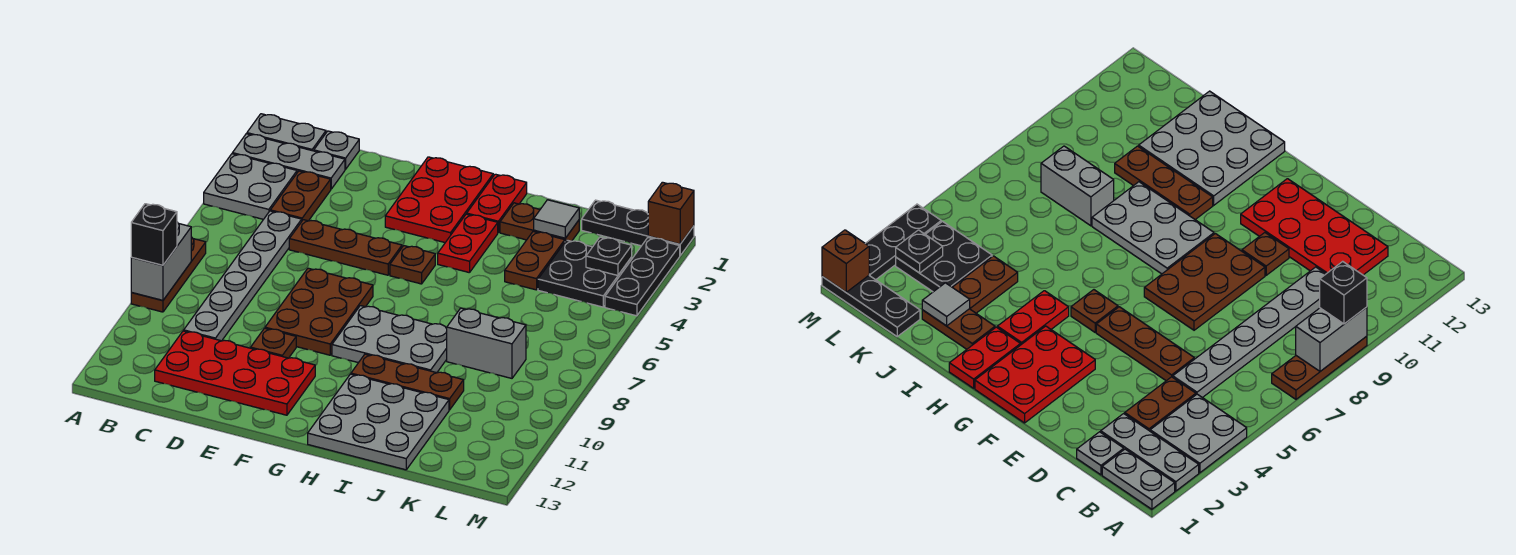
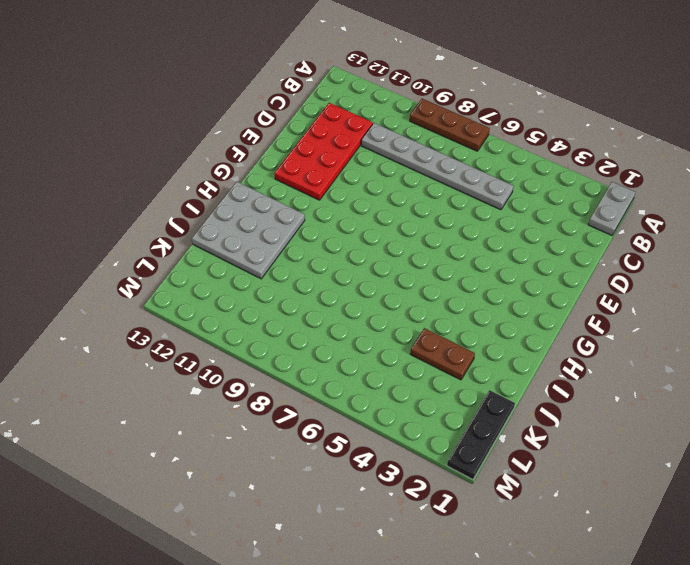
none -> grey plate A2:C2 level 1
none -> grey plate A3:B4 level 1
none -> grey plate C1 level 1

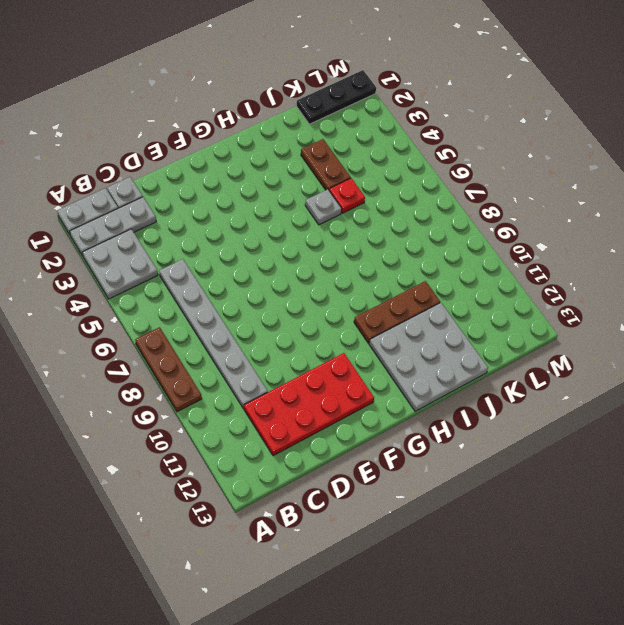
grey plate I5 level 1 -> none
red plate J5 level 1 -> none
none -> brown plate C3:C4 level 1
none -> brown plate D5:F5 level 1
none -> brown plate E7:F9 level 1

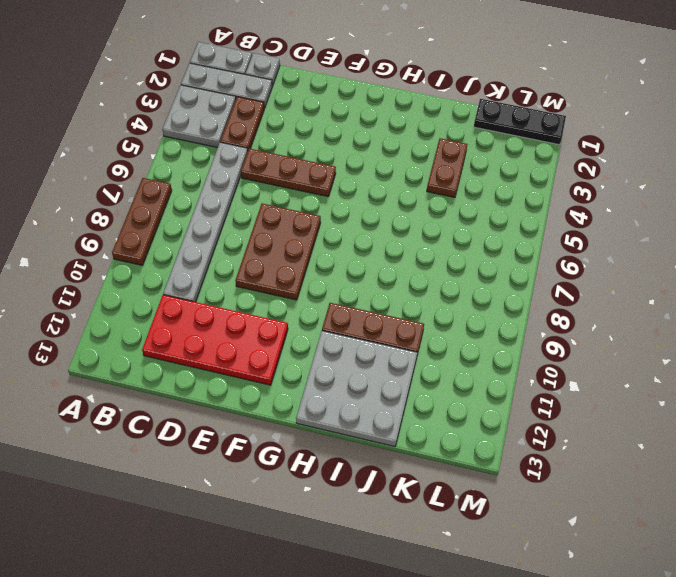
none -> brown plate E10 level 1
none -> red plate F1:G3 level 1
none -> brown plate G5 level 1

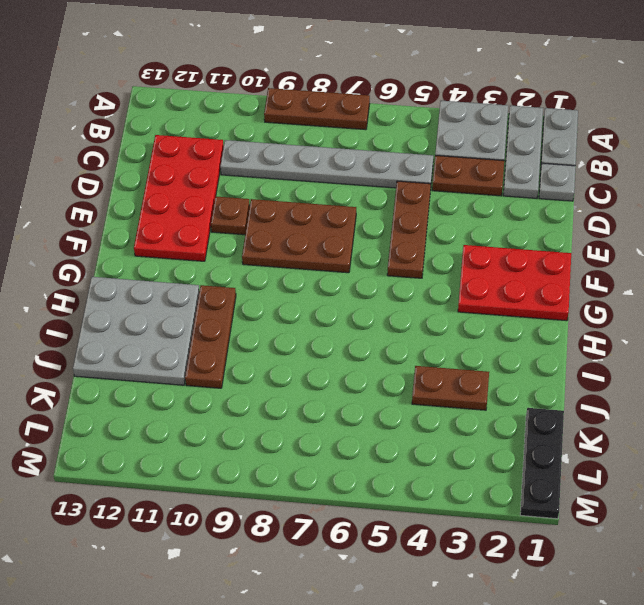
none -> brown plate G5 level 1
none -> grey plate G8:I9 level 1
none -> red plate H1:H2 level 1

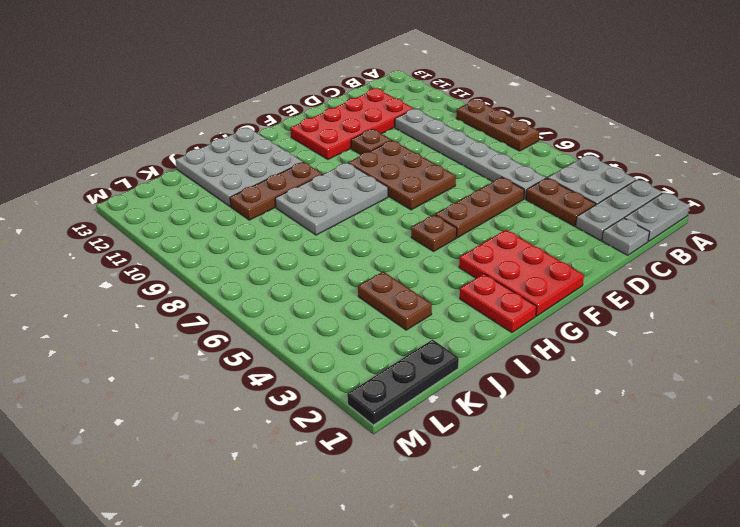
none -> red plate H3:H4 level 1
none -> brown plate I2:J2 level 1
none -> grey brick J8:K8 level 1

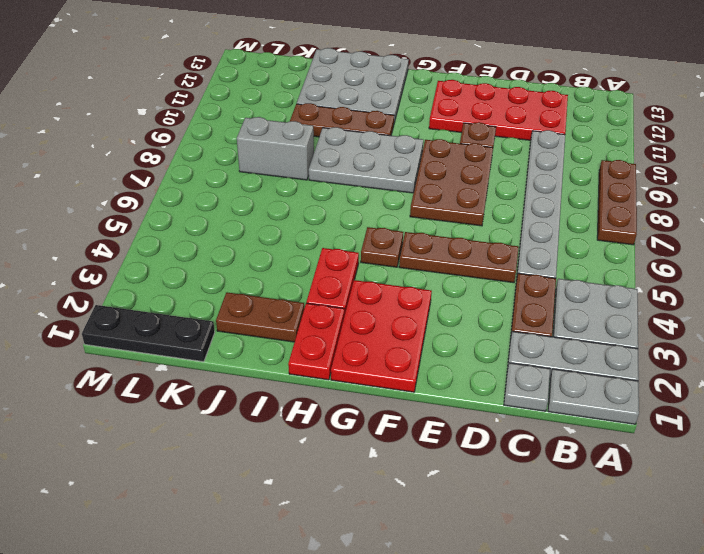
none -> brown plate J3:J4 level 1
none -> black plate K3:L4 level 1
none -> black plate M2:M4 level 1

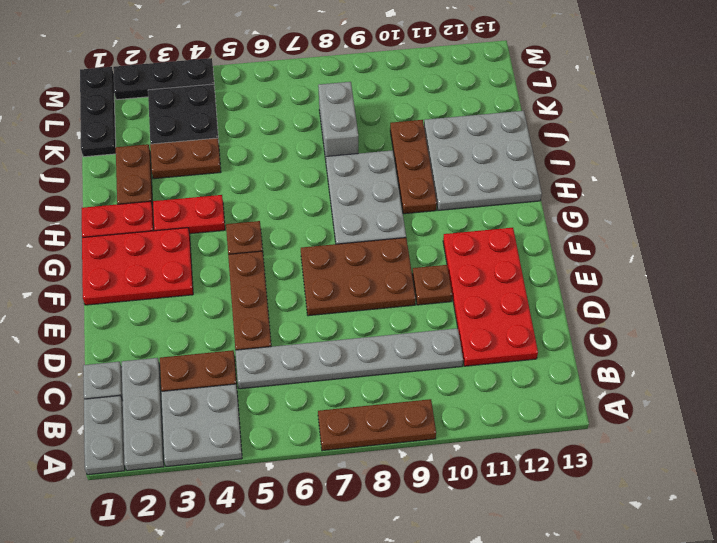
none -> grey brick A8:A9 level 2
none -> grey tile J2 level 2
none -> black plate L3 level 2

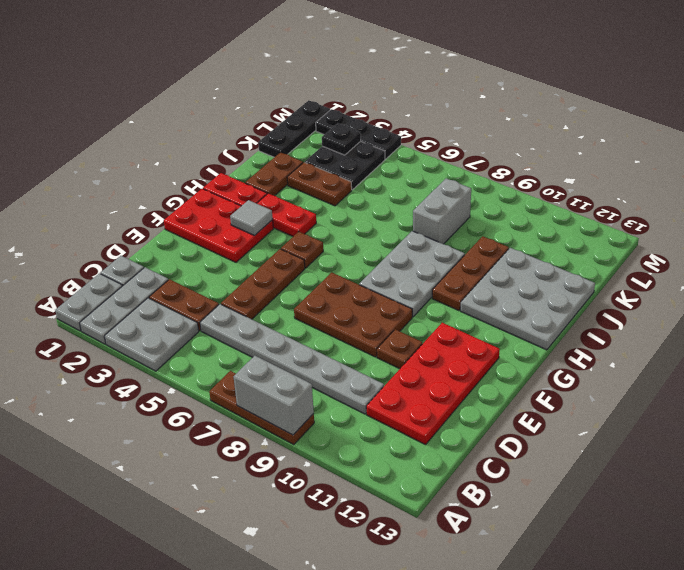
grey tile G3 level 2 -> grey tile J2 level 2
none -> brown brick M1 level 2
none -> black brick A9 level 3

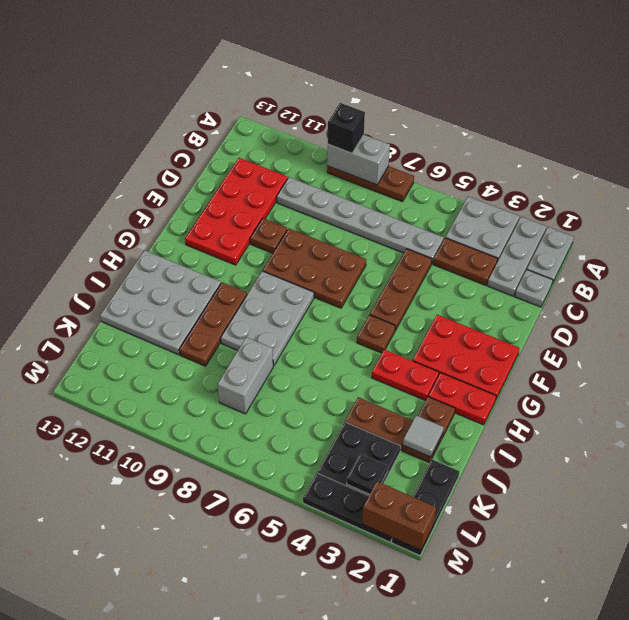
brown brick M1:M2 level 2 -> brown brick M1 level 2

